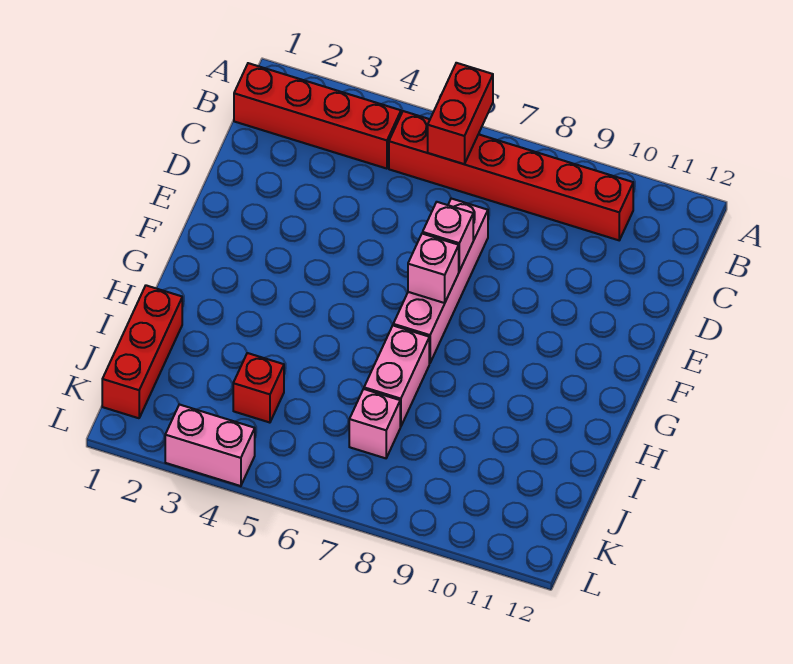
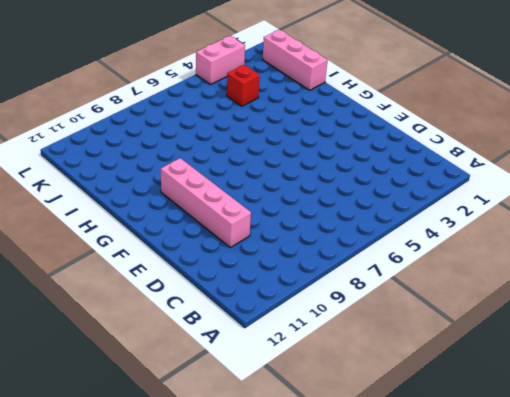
pink brick D10:G10 level 1 -> pink brick D7:G7 level 1
pink brick I1:K1 level 1 -> red brick I1:K1 level 1
none -> red brick B1:B4 level 1
none -> red brick B5:B10 level 1

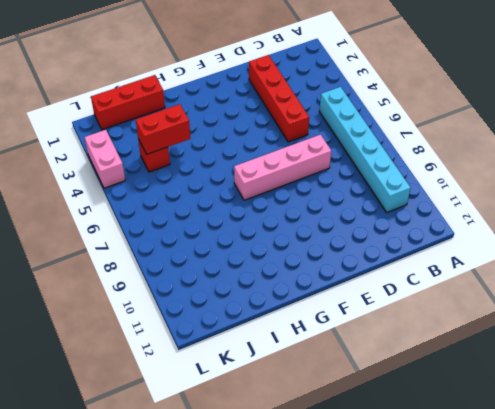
cyan brick B5:B10 level 1 -> red brick B5:B10 level 1
red brick D2:D5 level 1 -> red brick B1:B4 level 1
red brick I4:J4 level 2 -> red brick A6:B6 level 2
none -> pink brick H7:I7 level 1
none -> pink brick J7 level 1

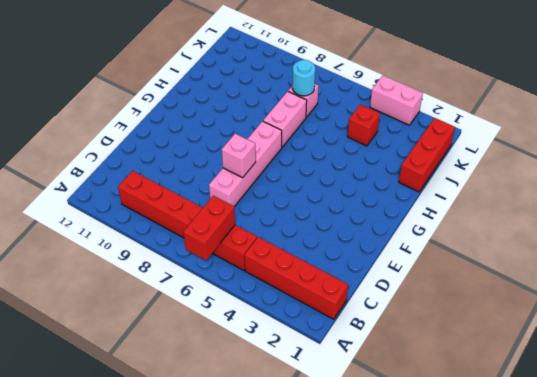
cyan round brick J7 level 2 -> none
none -> pink brick F7 level 2

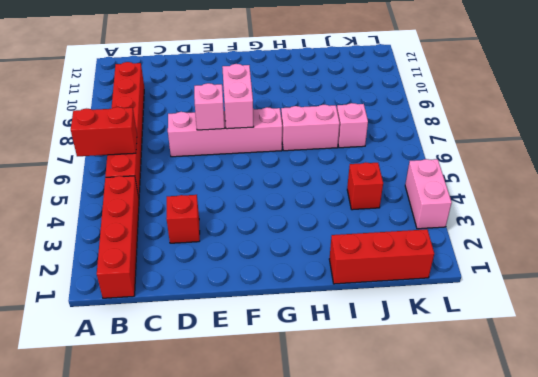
red brick D3 level 1 -> none
pink brick F7:F8 level 2 -> pink brick F7 level 2

